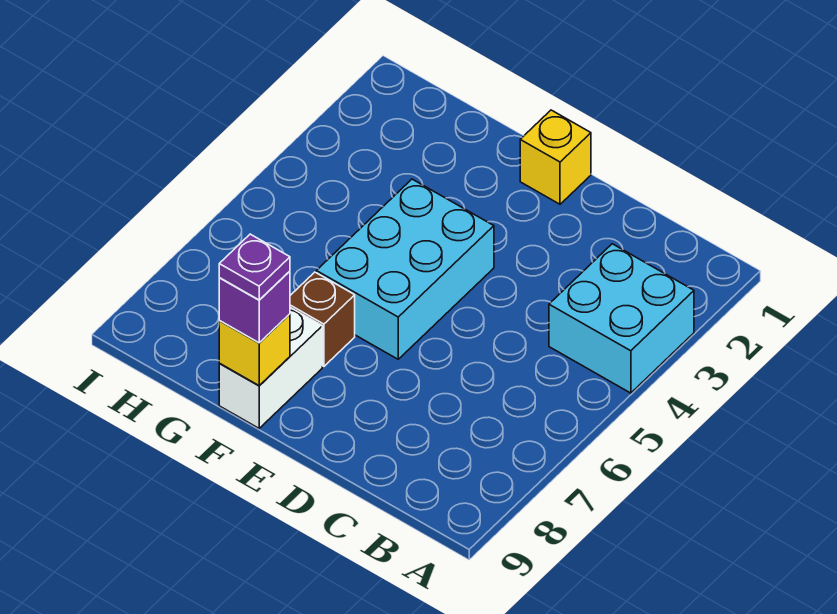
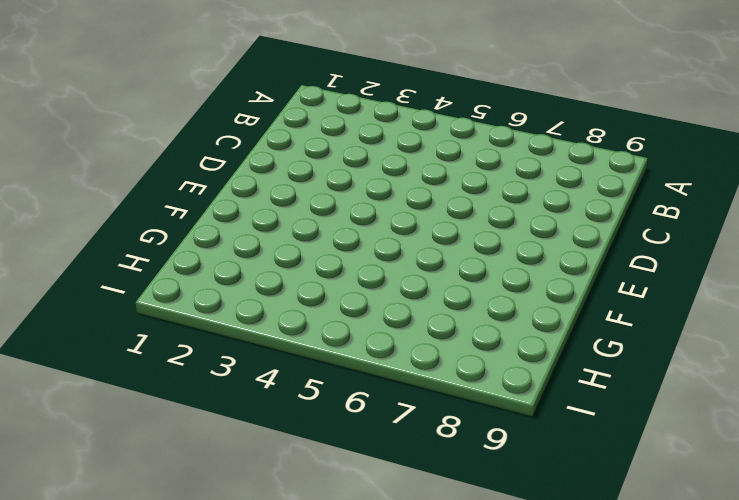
none -> cyan brick A3:B4 level 1
none -> yellow brick E1 level 1

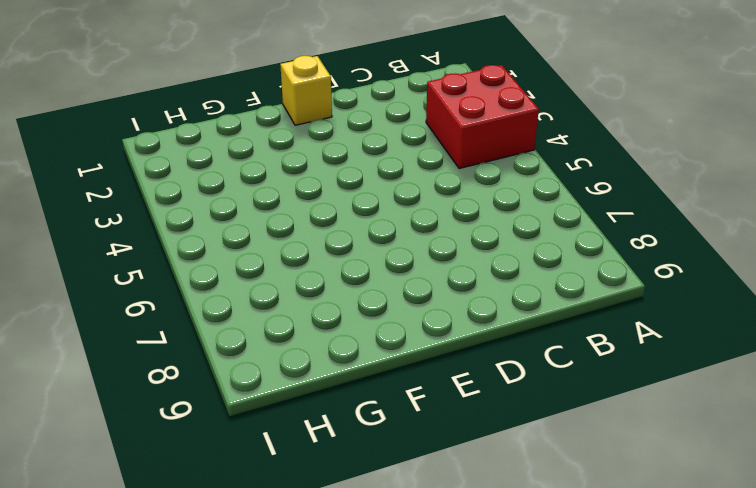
red brick A3:B4 level 1 -> cyan brick A3:B4 level 1
none -> cyan brick E4:F6 level 1
none -> brown brick F7 level 1

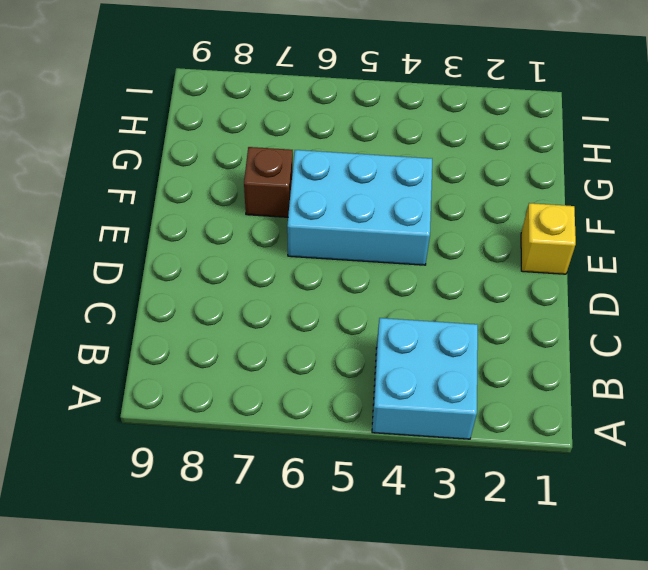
none -> white brick F8:F9 level 1
none -> yellow brick F9 level 2

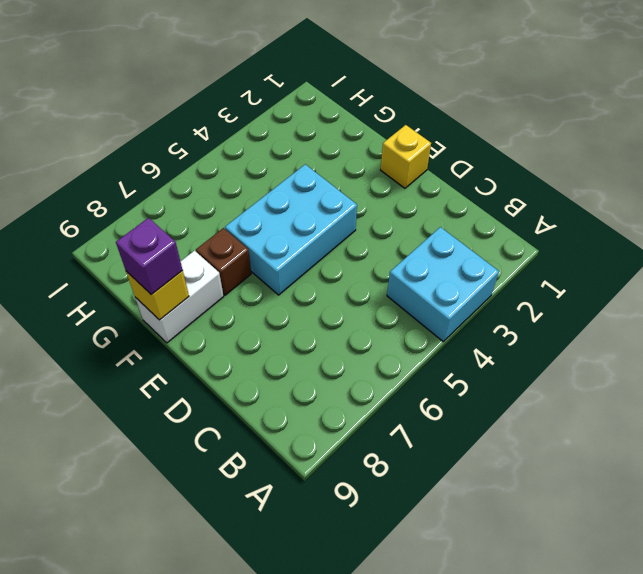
none -> purple plate F9 level 4

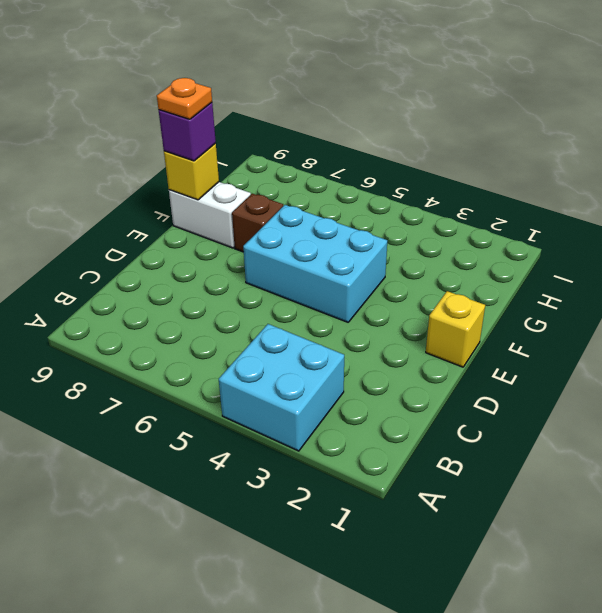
orange plate F9 level 4 -> purple plate F9 level 4

